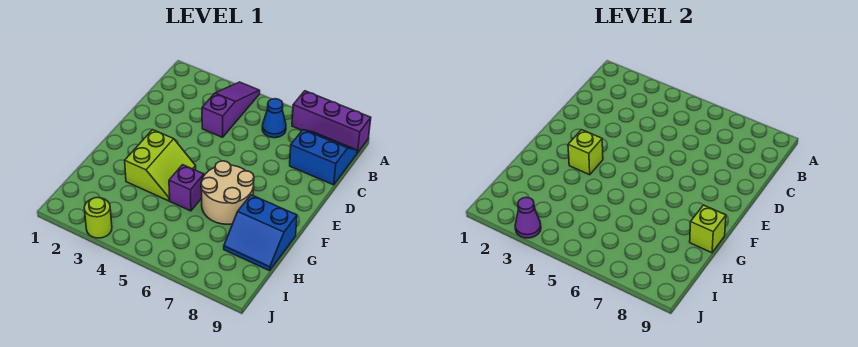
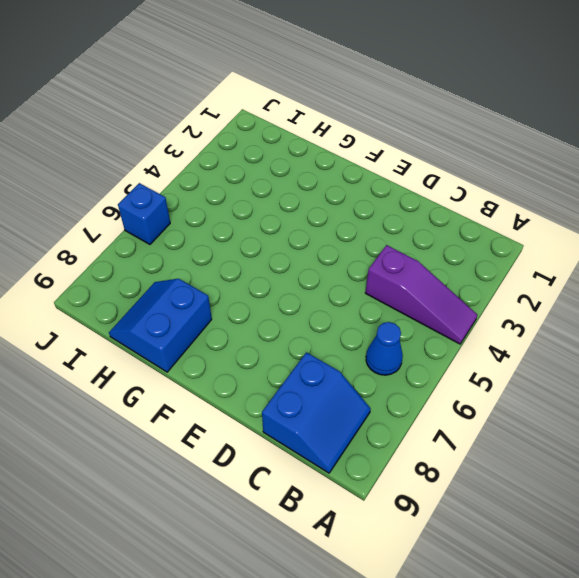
blue brick J6 level 1 -> none
none -> purple brick A7:A9 level 1
none -> lime slope F3:G4 level 1 top 3
none -> tan round brick F6:G7 level 1

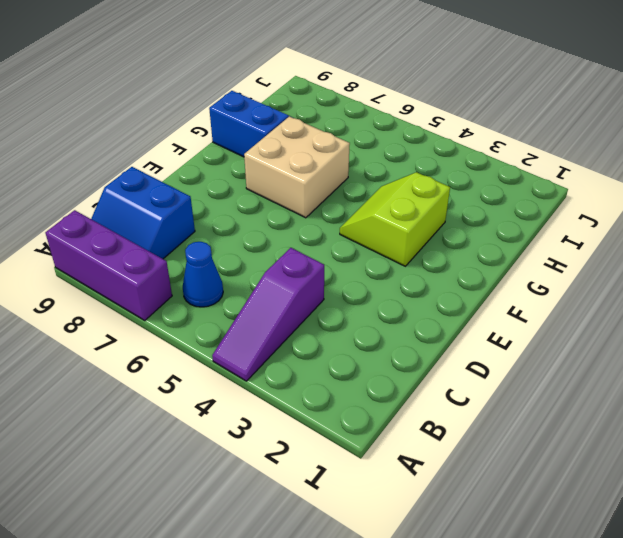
tan brick F6:G7 level 1 -> tan round brick F6:G7 level 1
none -> purple brick G5 level 1
none -> lime round brick J3 level 1
none -> lime brick F3 level 2

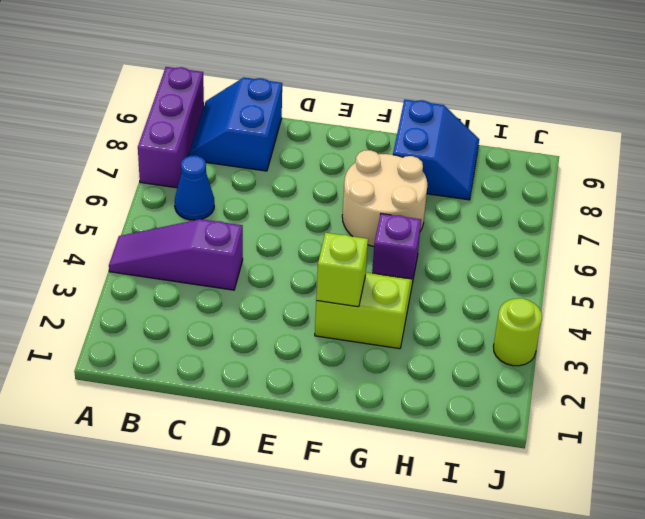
none -> lime brick G9 level 2
none -> purple cone J3 level 2

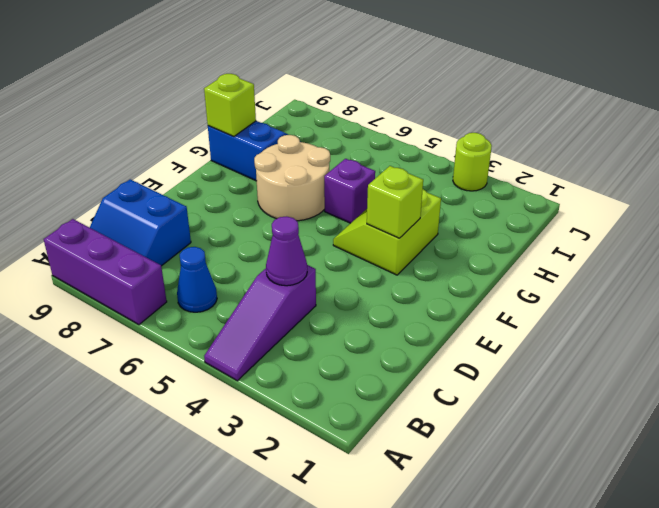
purple cone C4 level 2 -> purple cone J3 level 2

